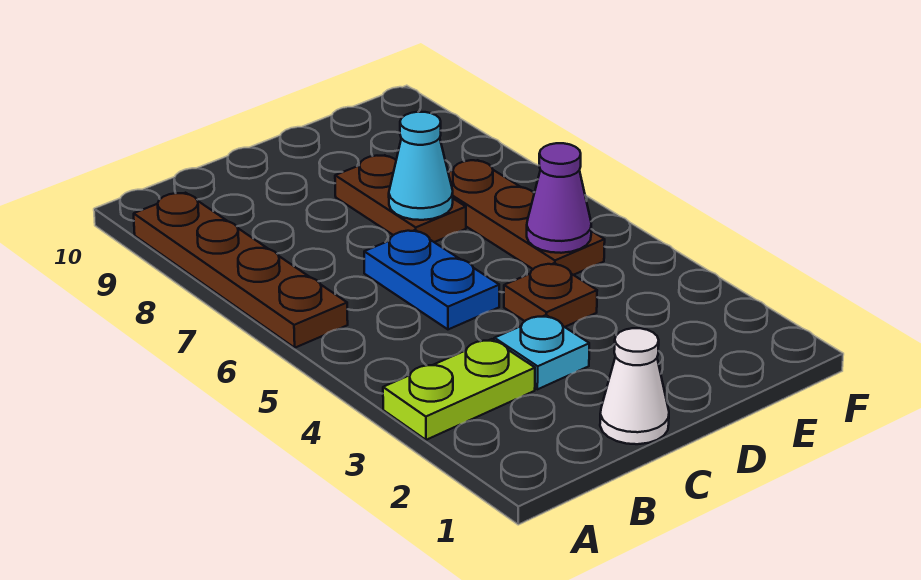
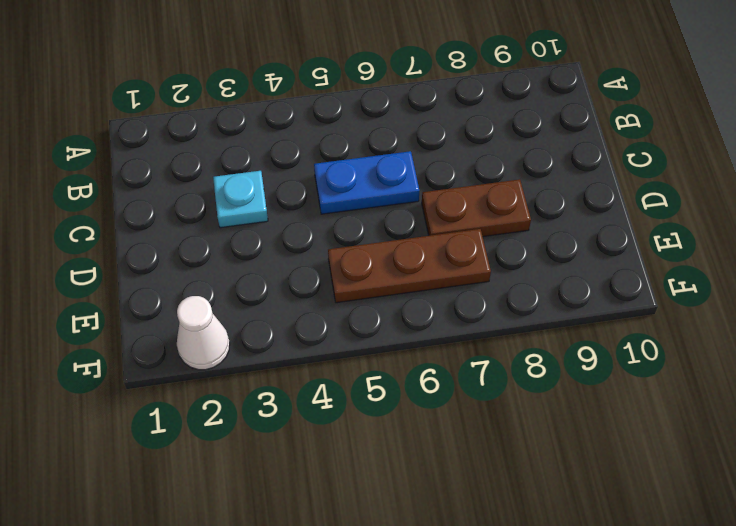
white cone F2 level 1 -> white cone C1 level 1
none -> lime plate A3:B3 level 1
none -> brown plate A6:A9 level 1

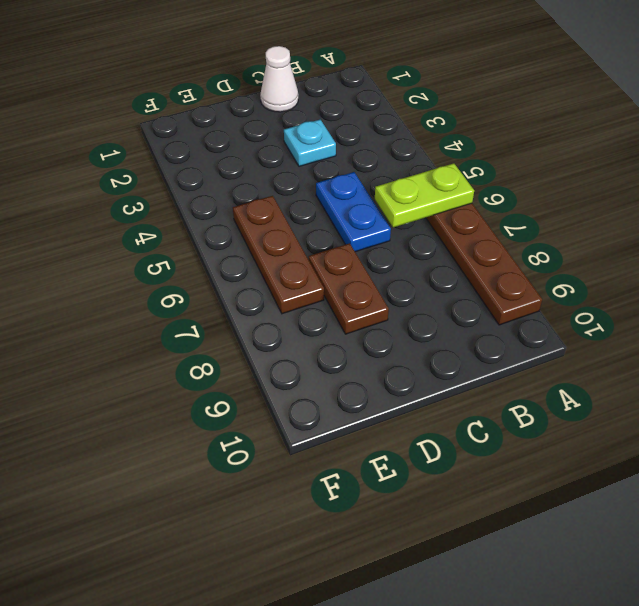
lime plate A6:B6 level 2 -> lime plate A3:B3 level 1
none -> brown plate D4 level 1
none -> cyan cone D7 level 2

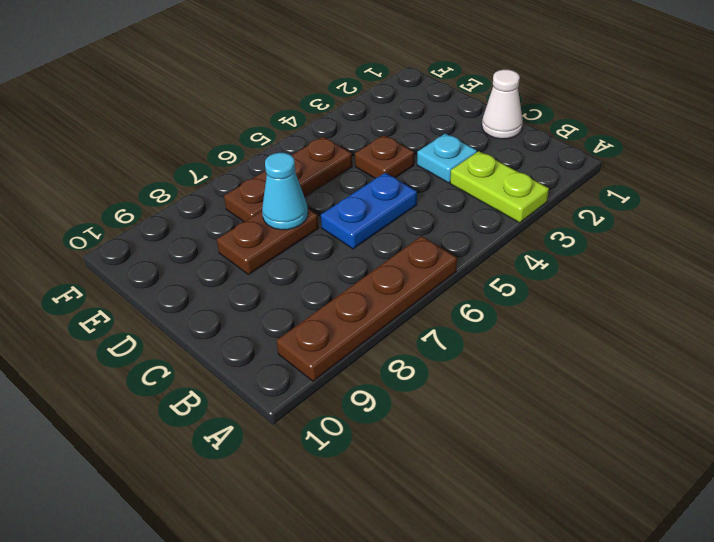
none -> purple cone E5 level 2

